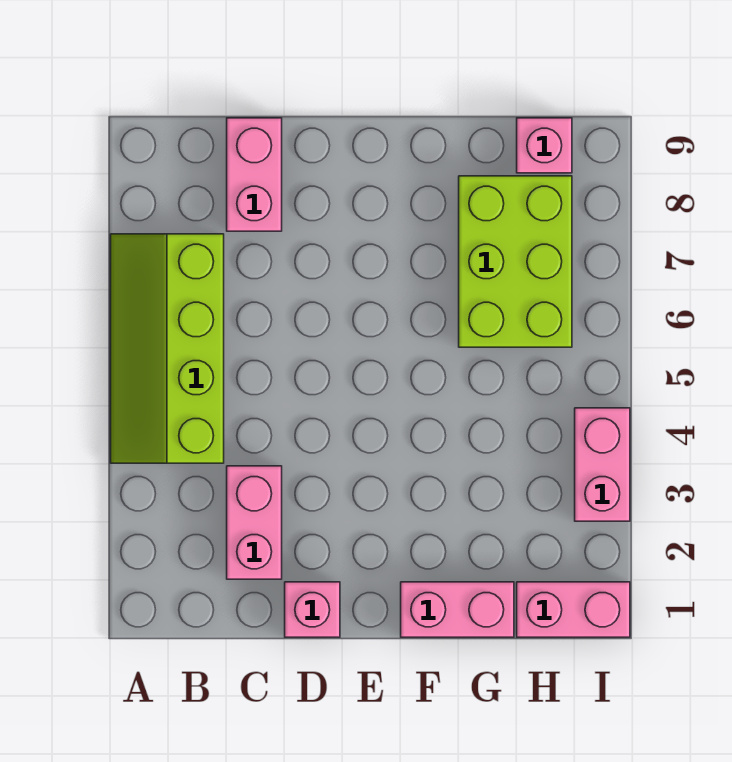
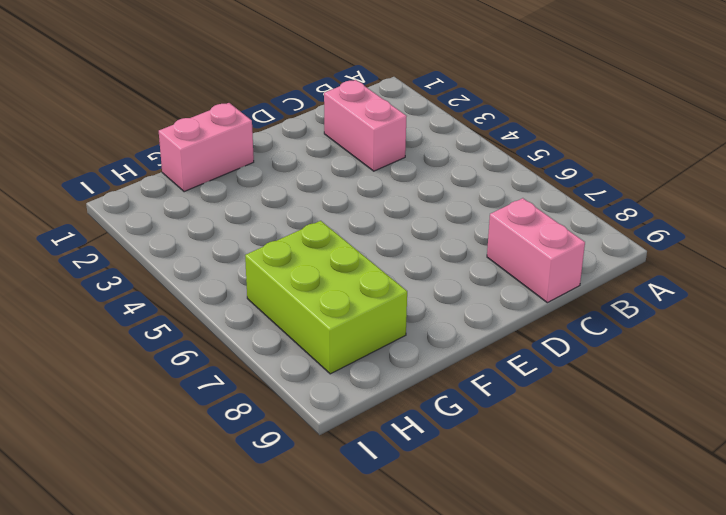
none -> lime slope A4:B7 level 1 top B
none -> pink brick D1 level 1

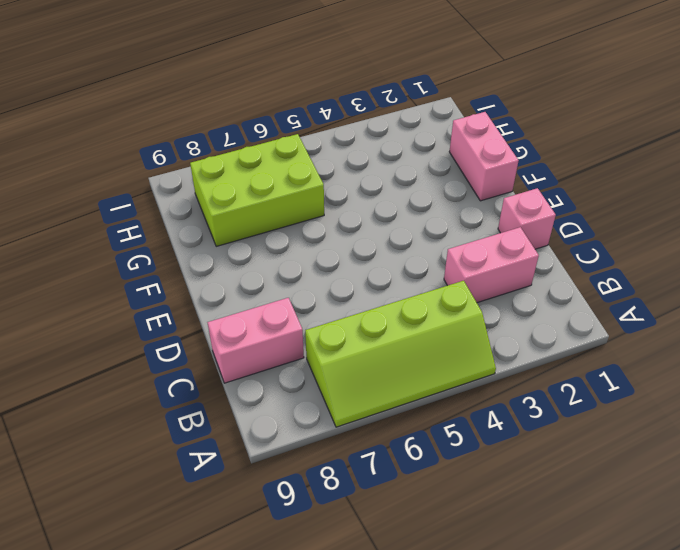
none -> pink brick H1:I1 level 1
none -> pink brick H9 level 1

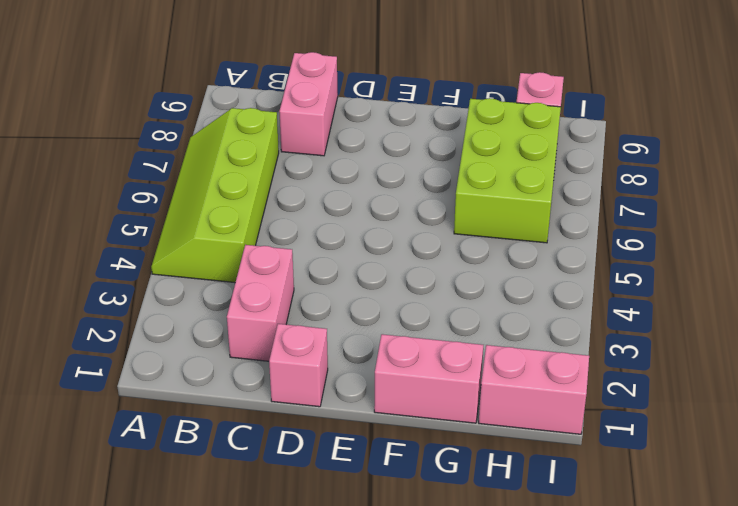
none -> pink brick I3:I4 level 1

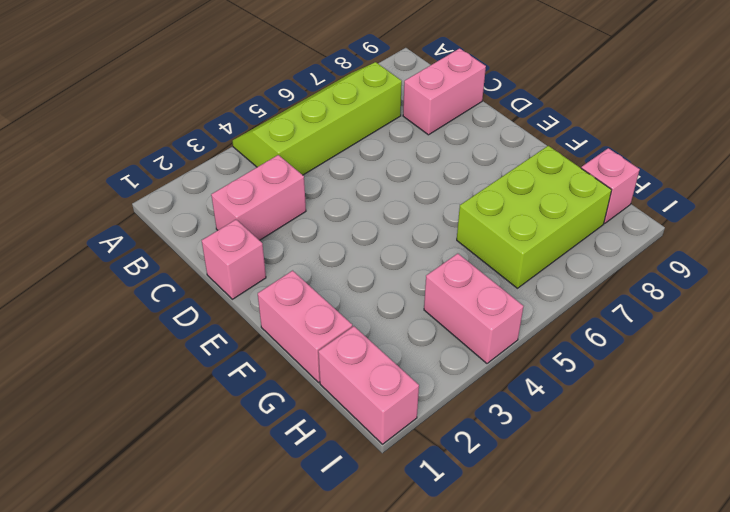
pink brick H4:I4 level 1 -> pink brick I3:I4 level 1

